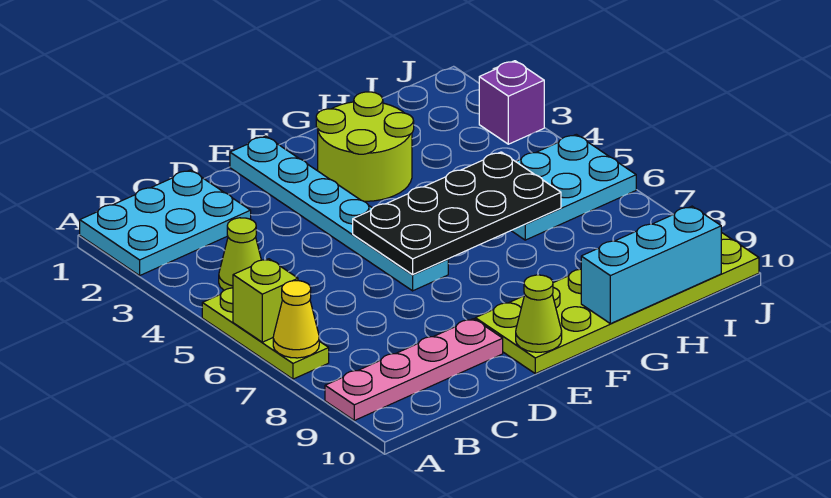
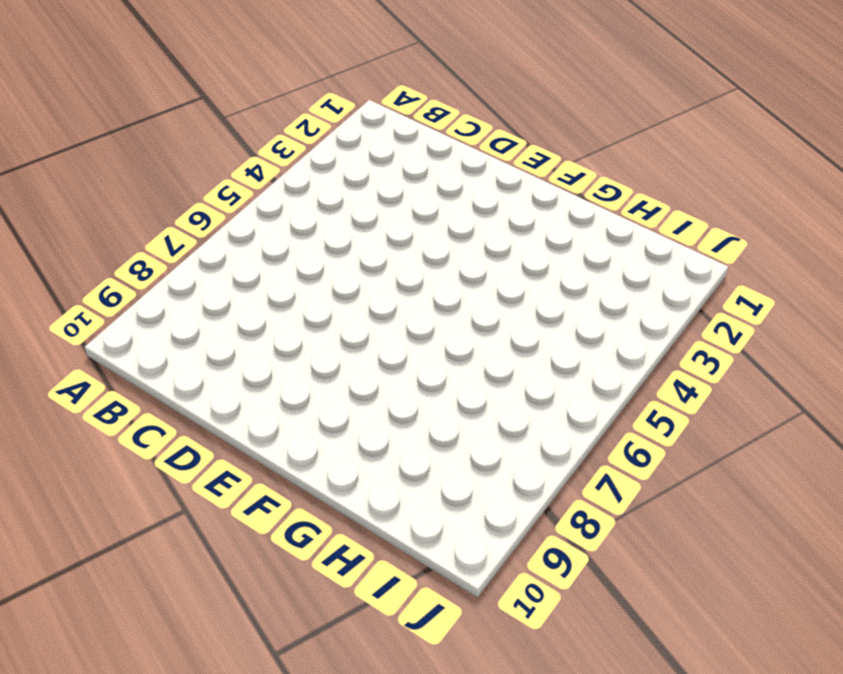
none -> cyan plate A1:C2 level 1
none -> lime plate A5:A7 level 1
none -> pink plate A9:D9 level 1

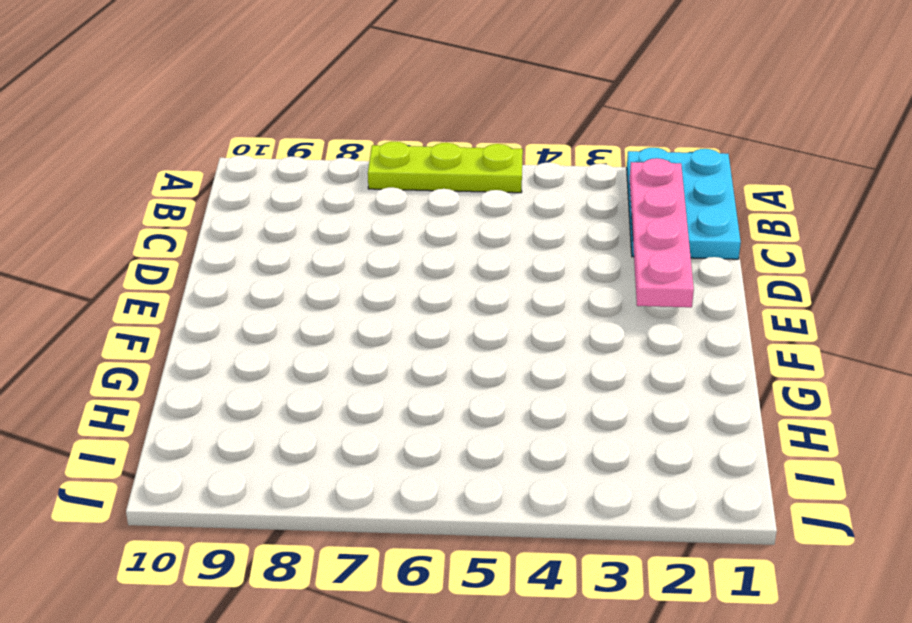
pink plate B2:E2 level 2 -> pink plate A9:D9 level 1
none -> lime cone B4 level 1
none -> cyan plate E1:E6 level 1
none -> lime plate E9:J10 level 1

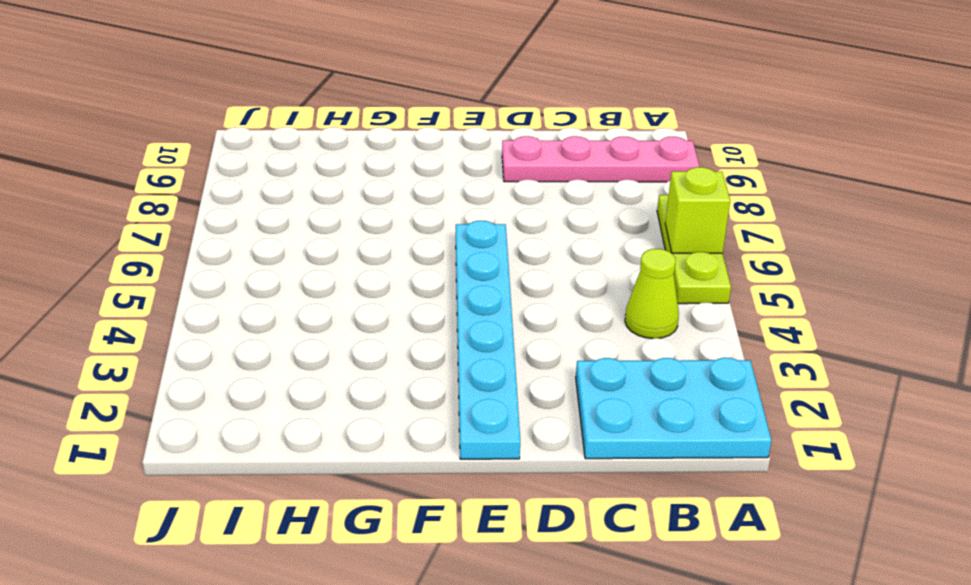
none -> lime plate E9:J10 level 1
none -> lime round brick F2:G3 level 1
none -> cyan plate H5:J6 level 1

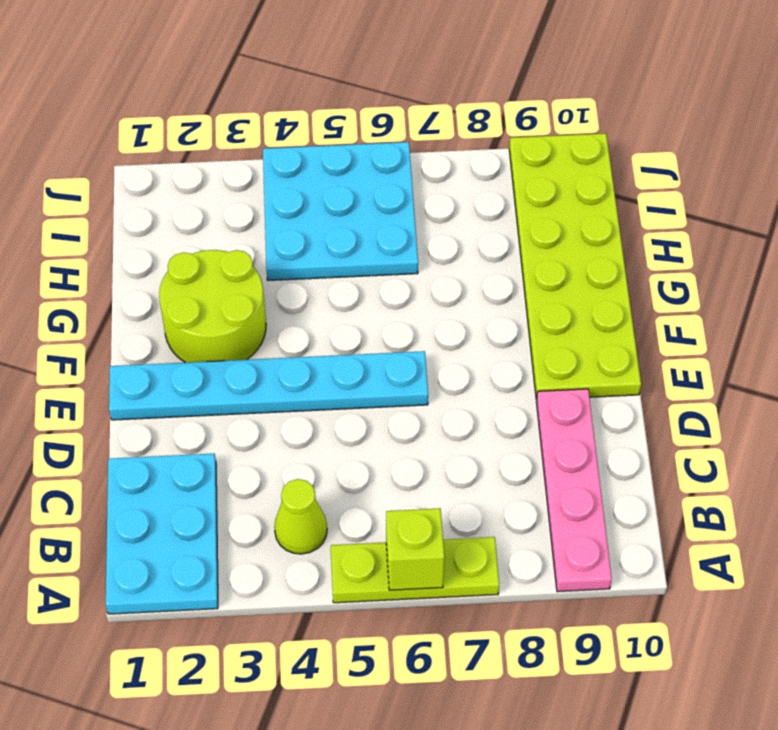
cyan plate H4:J6 level 1 -> cyan plate H5:J6 level 1
none -> purple brick J3 level 1
none -> yellow cone A7 level 2
none -> black plate E5:H6 level 2

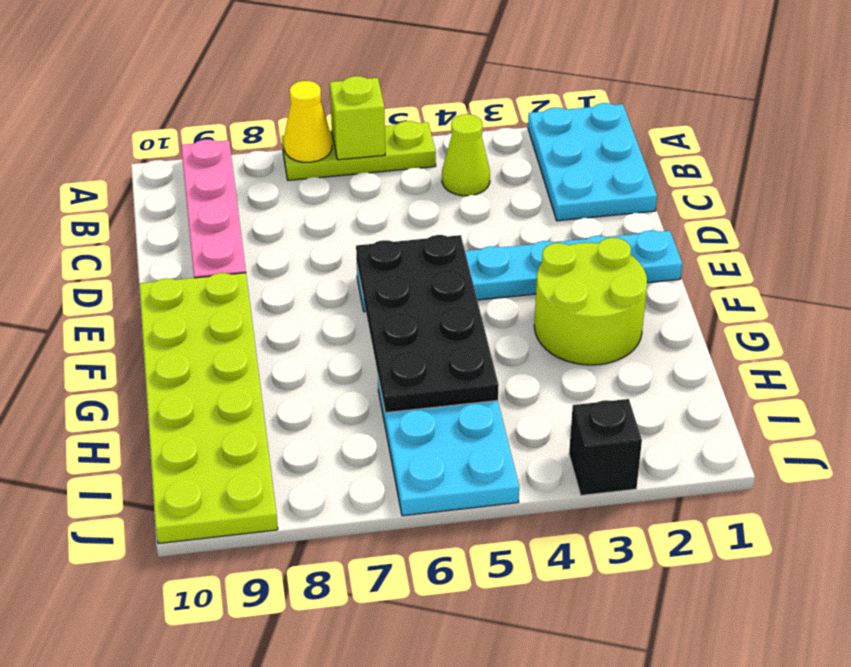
black brick J3 level 1 -> purple brick J3 level 1
none -> lime cone E10 level 2
none -> cyan brick G10:I10 level 2

